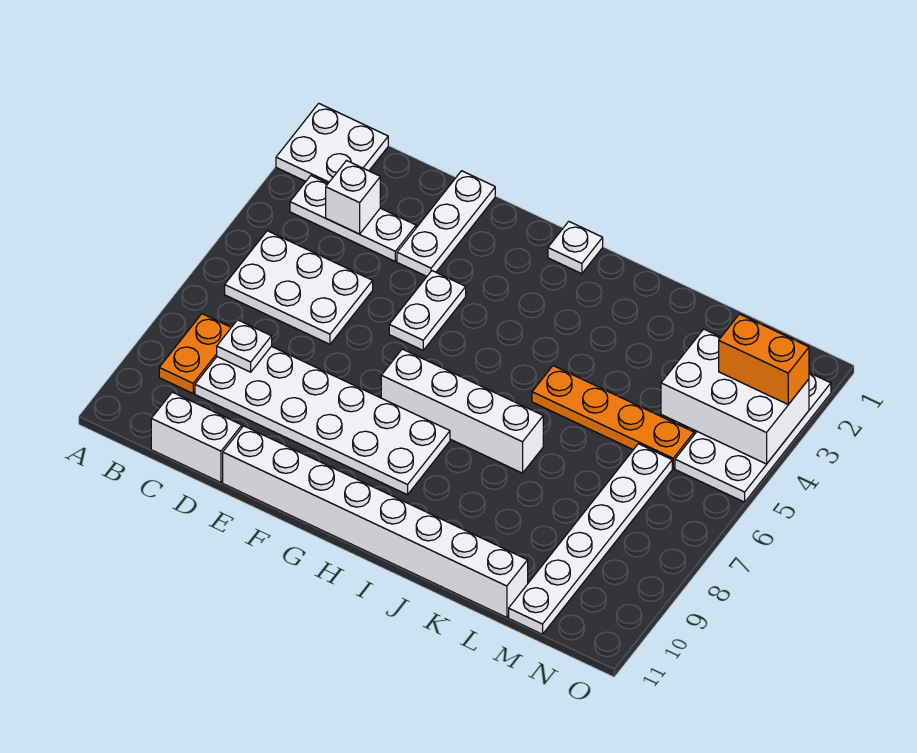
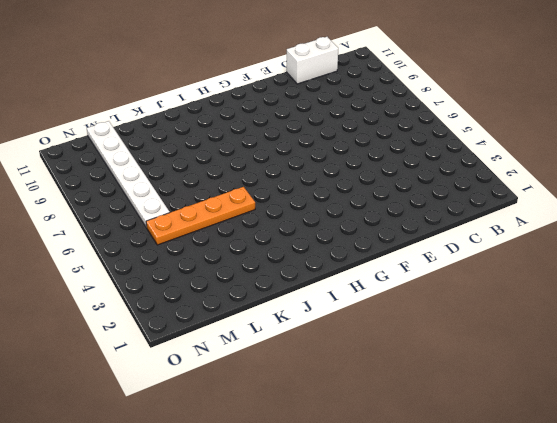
none -> white plate A1:B2 level 1
none -> white plate B3:D3 level 1
none -> white plate B5:D6 level 1

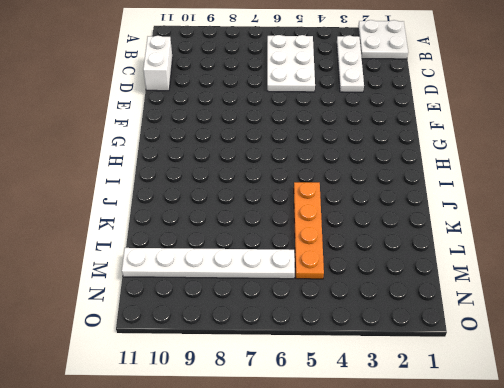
none -> orange plate B8:B9 level 1
none -> white plate C8:H9 level 1
none -> white plate E1:E3 level 1

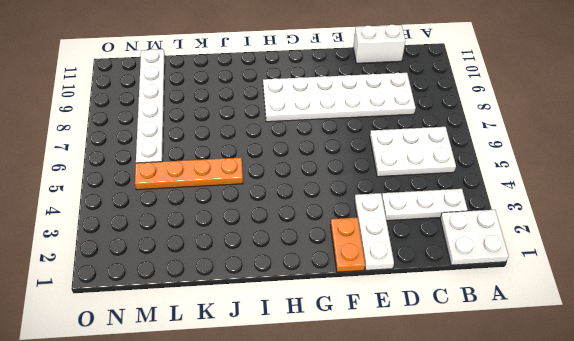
orange plate F1:F2 level 1 -> orange plate B8:B9 level 1
none -> white brick E11:L11 level 1
none -> white plate F4:F5 level 1
none -> white brick G7:J7 level 1

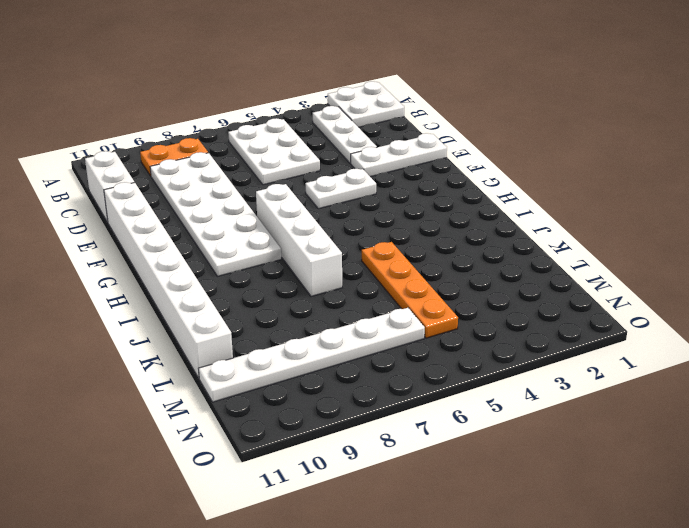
none -> white plate H1 level 1
none -> white plate N2:O5 level 1
none -> white brick C3 level 2

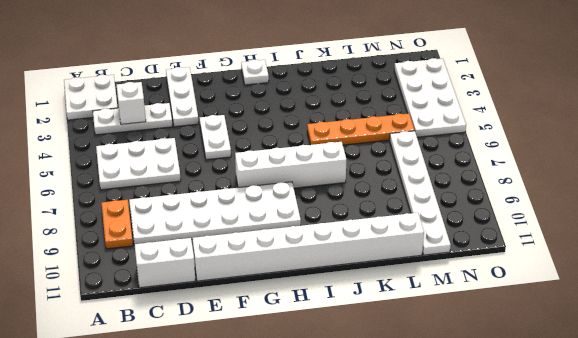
none -> white plate C8 level 2
none -> white brick M3:O4 level 2
none -> orange brick N3:O3 level 3

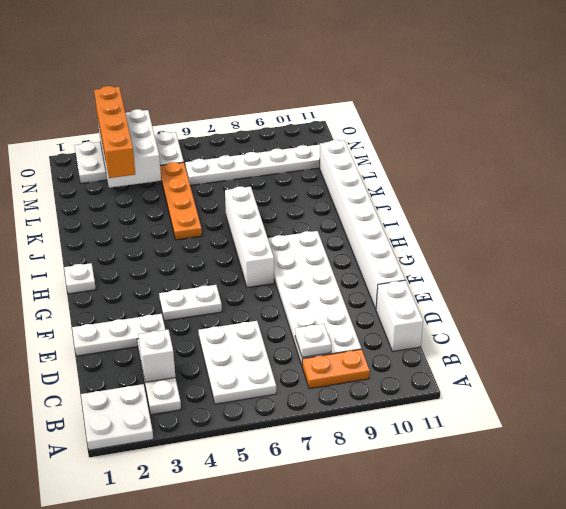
orange brick L3:O3 level 3 -> orange brick N3:O3 level 3

